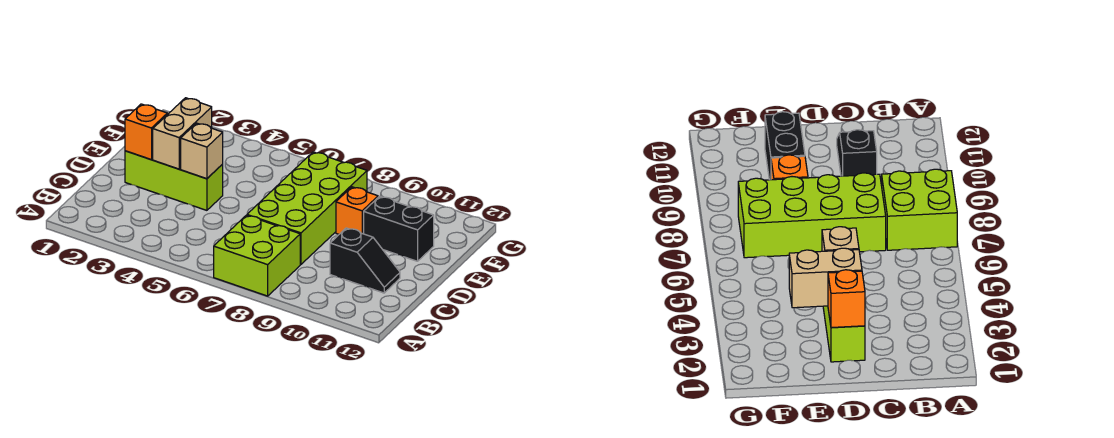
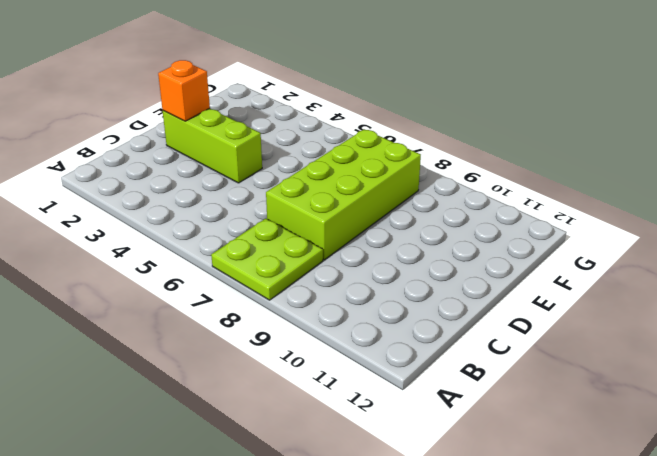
lime plate A7:B8 level 1 -> lime brick A7:B8 level 1
none -> black slope C10:C11 level 1 top 10
none -> orange brick E9 level 1

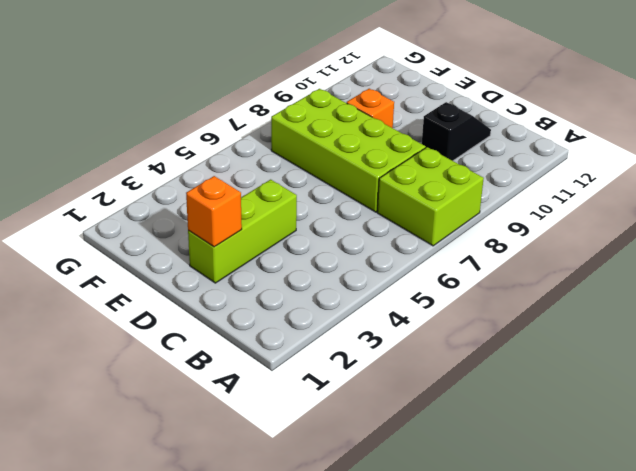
none -> black brick E10:E11 level 1
none -> tan brick D3:E3 level 2

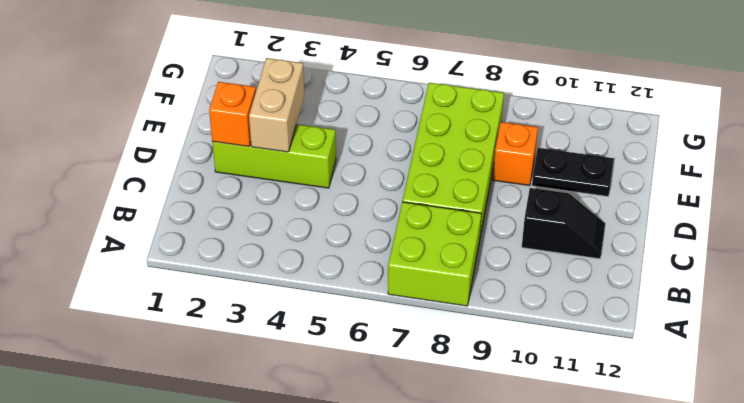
black plate E10:E11 level 1 -> black brick E10:E11 level 1
none -> tan brick D4 level 2

